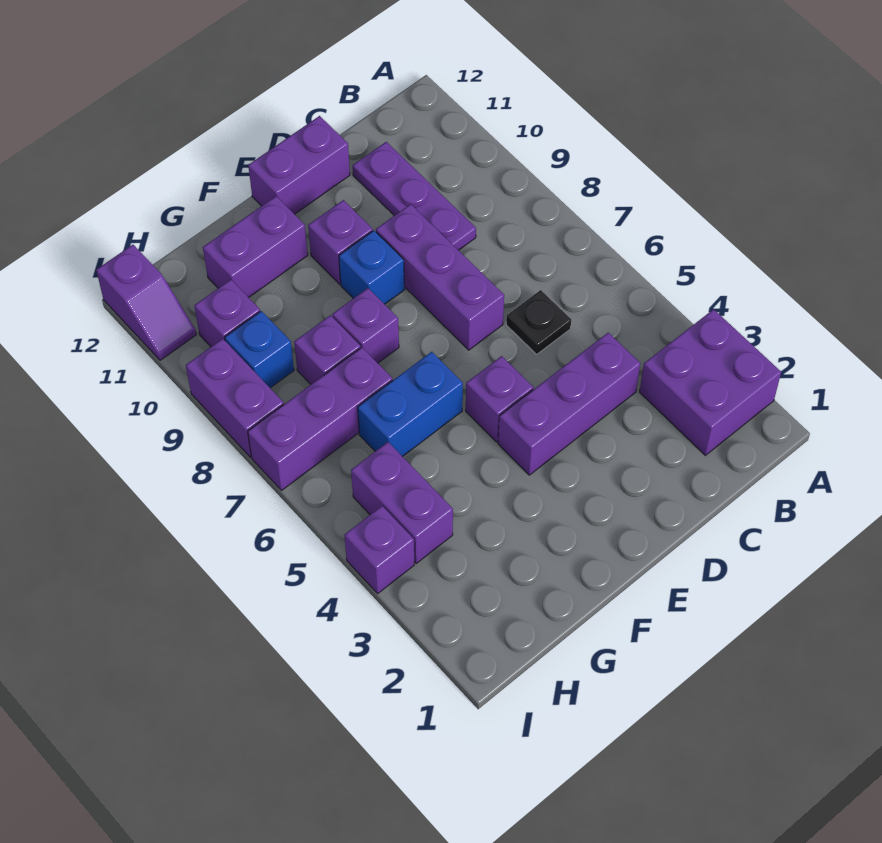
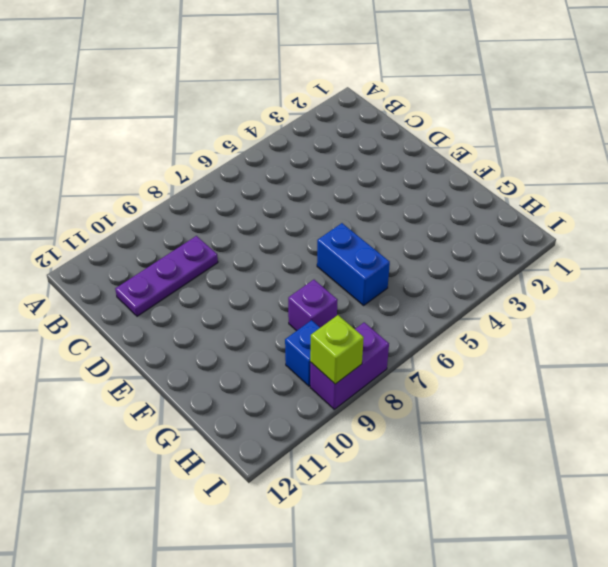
lime brick I9 level 2 -> none
none -> purple brick A2:B3 level 1
none -> purple brick C4:E4 level 1
none -> black plate C6 level 1

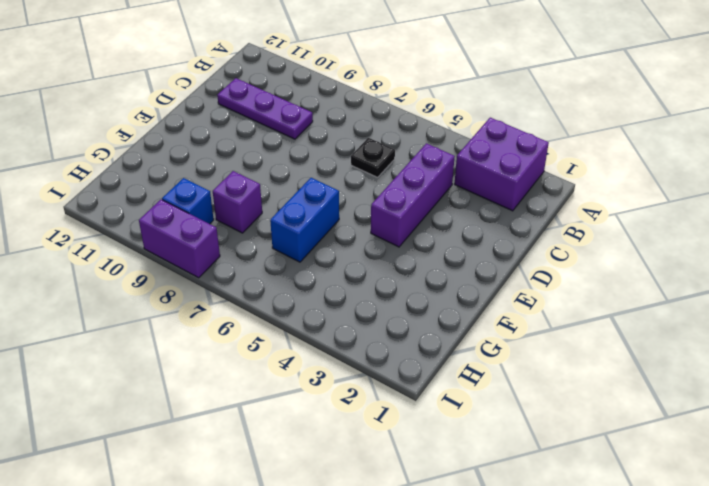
none -> purple brick D7:D9 level 1
none -> purple brick D12:E12 level 1
none -> purple brick E5 level 1

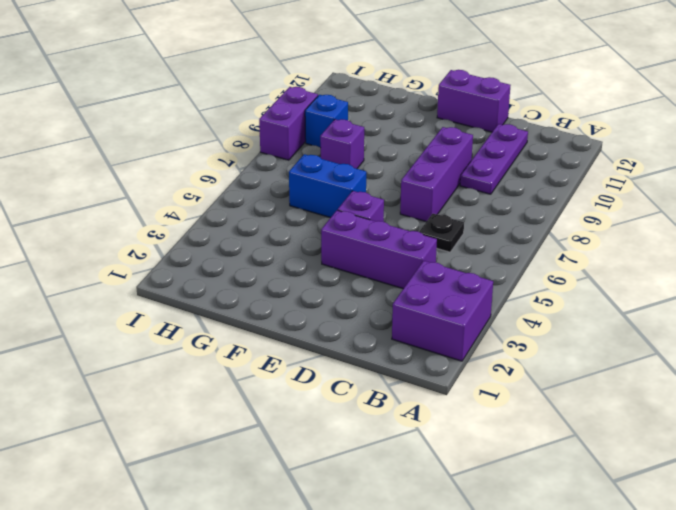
none -> blue brick E9 level 1
none -> purple brick E10 level 1
none -> purple brick F8 level 1

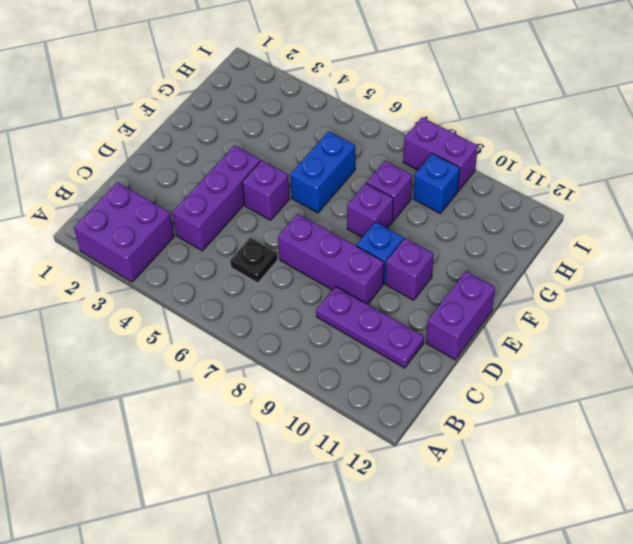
none -> purple brick F11:G11 level 1
none -> purple brick G7:I7 level 1
none -> purple brick H4:H5 level 1

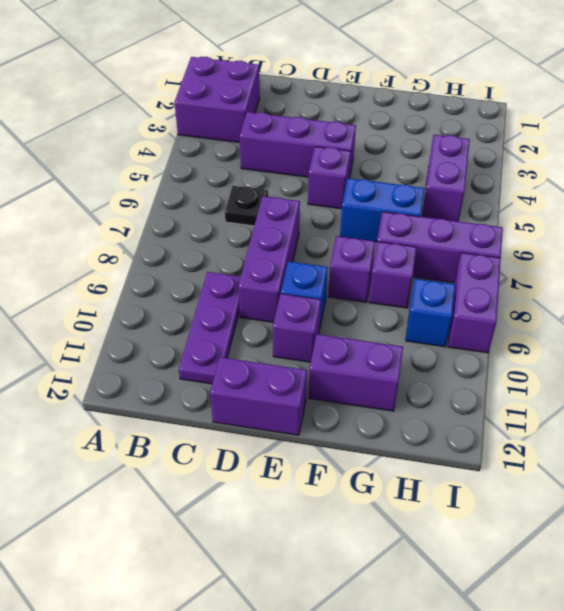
none -> purple brick H10 level 1
none -> purple brick I4 level 1
none -> purple slope I11:I12 level 1 top 12

